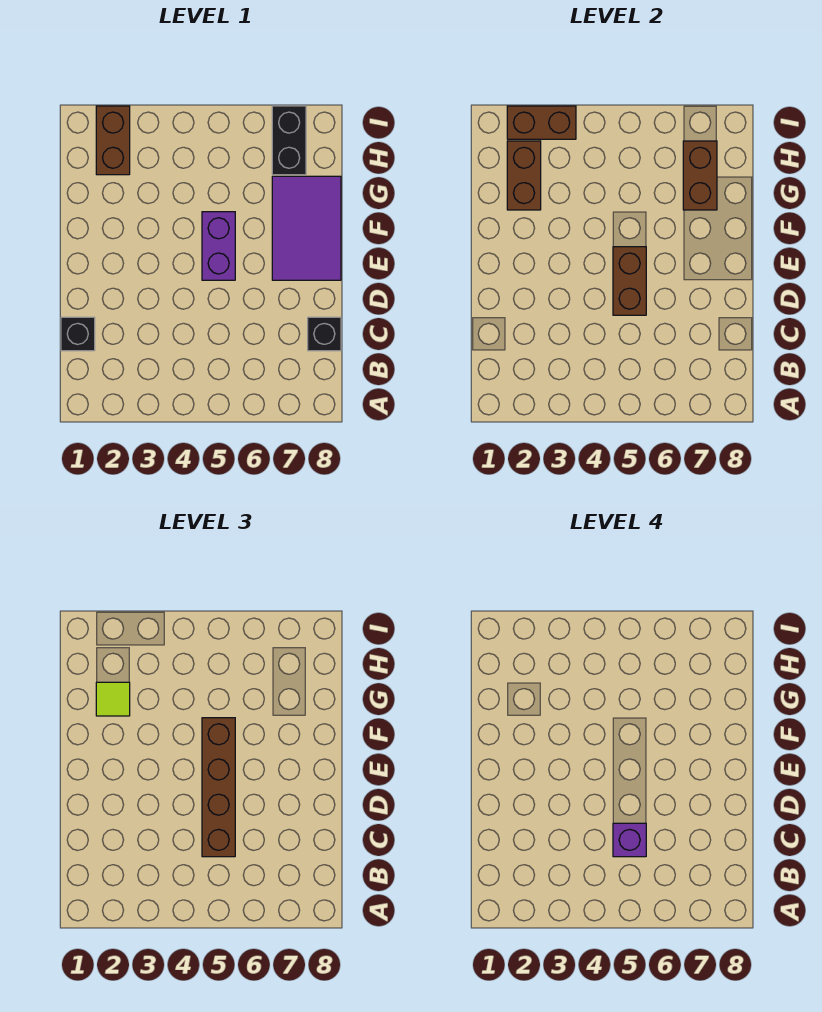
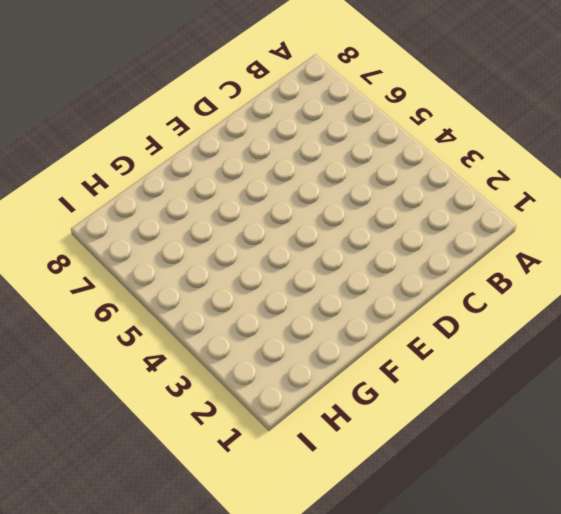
none -> black brick C1 level 1
none -> black brick C8 level 1
none -> purple brick E5:F5 level 1

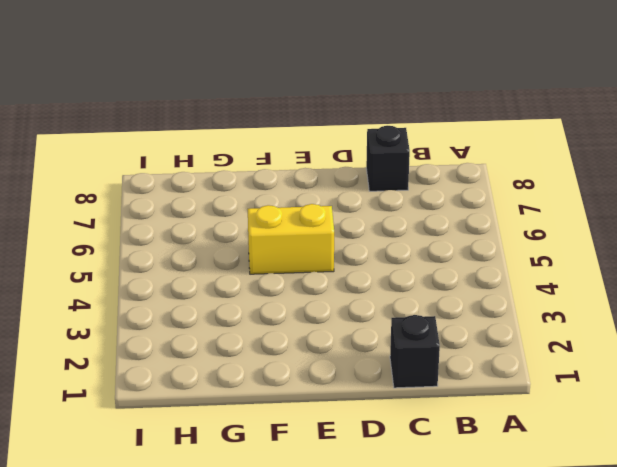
yellow brick E5:F5 level 1 -> purple brick E5:F5 level 1
none -> purple tile E7:G8 level 1
none -> brown brick H2:I2 level 1
none -> black brick H7:I7 level 1

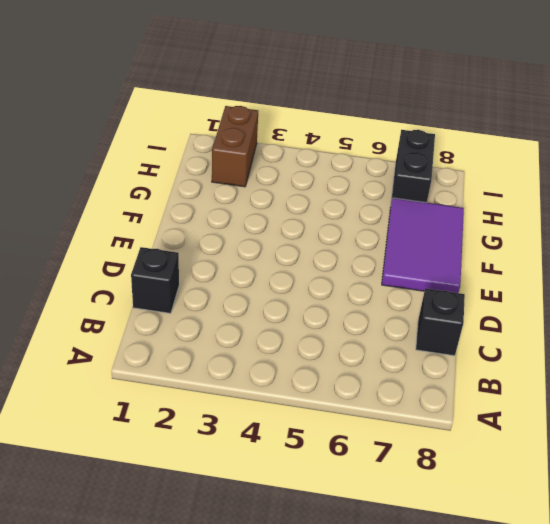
none -> purple brick E5:F5 level 1
none -> brown brick D5:E5 level 2
none -> brown brick G2:H2 level 2

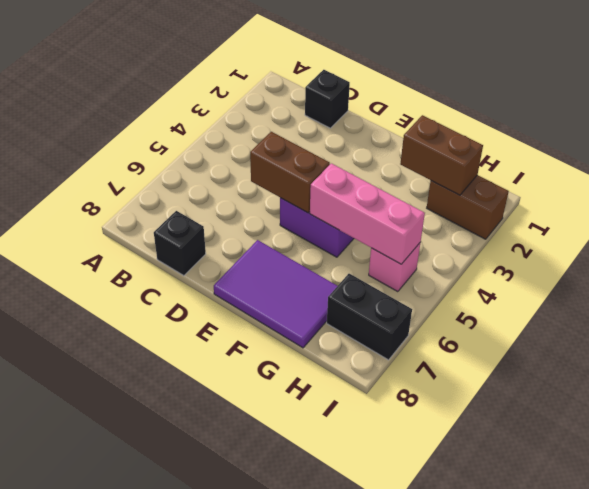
pink brick F5:H5 level 2 -> none
pink brick H5 level 1 -> none
none -> brown brick G7:H7 level 2
none -> brown brick I2:I3 level 2
none -> brown brick C5:F5 level 3

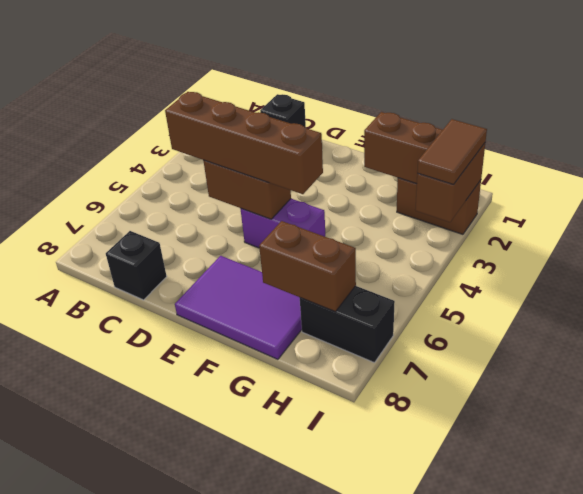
brown tile I2:I3 level 3 -> none
none -> lime tile G2 level 3
none -> purple brick C5 level 4

